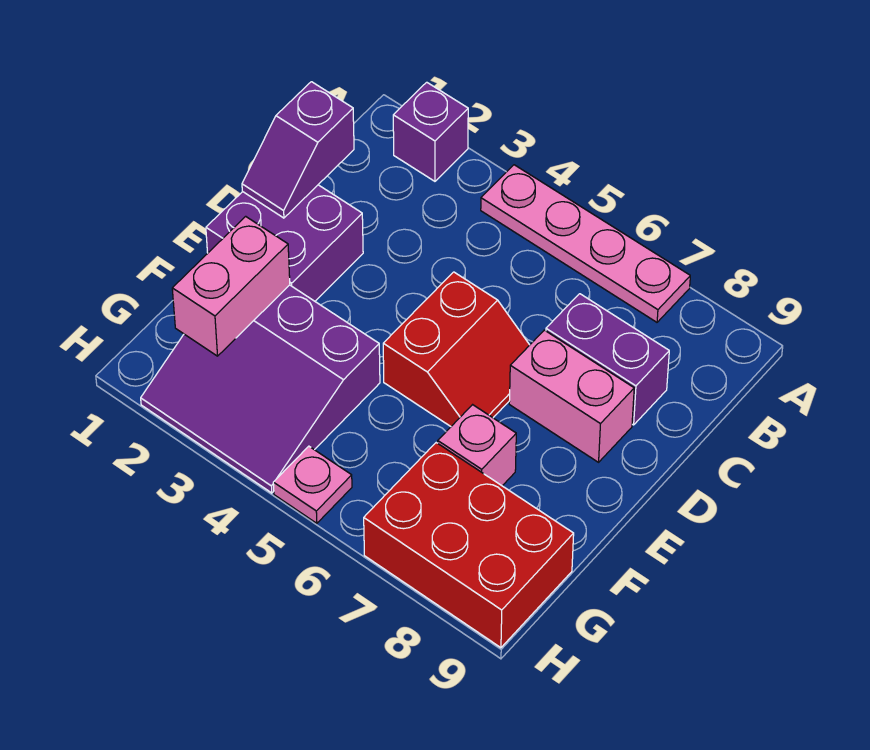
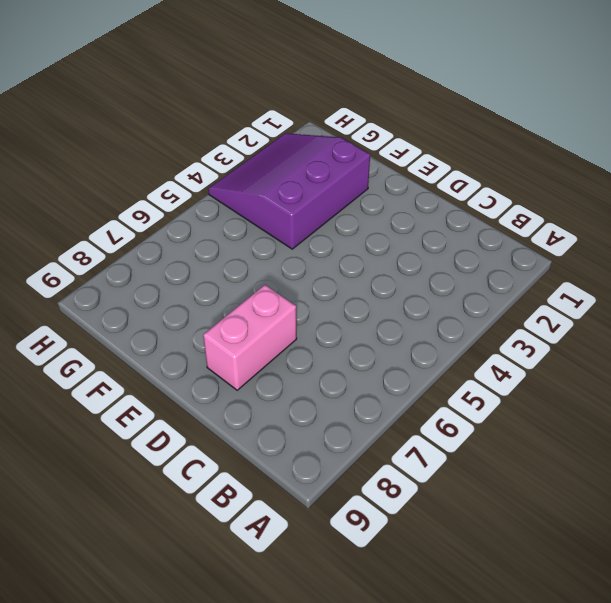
none -> purple brick A2 level 1
none -> pink plate A4:A7 level 1
none -> purple brick C7:C8 level 1

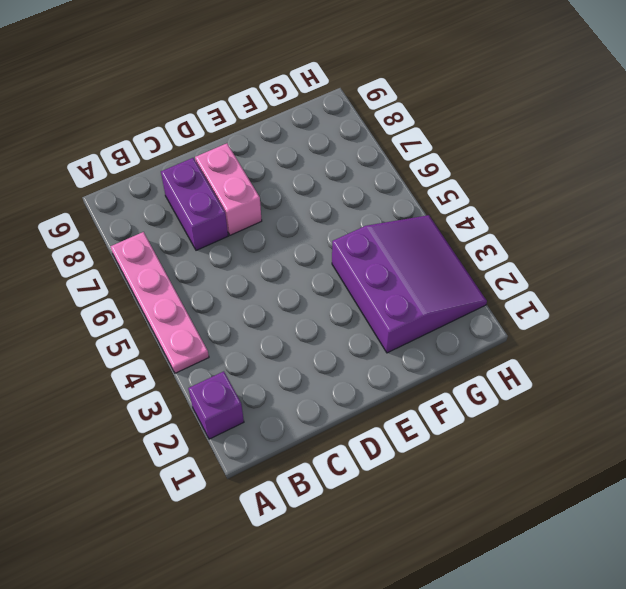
none -> purple brick D1:E2 level 1
none -> red slope D5:E6 level 1 top 5
none -> pink brick F7 level 1

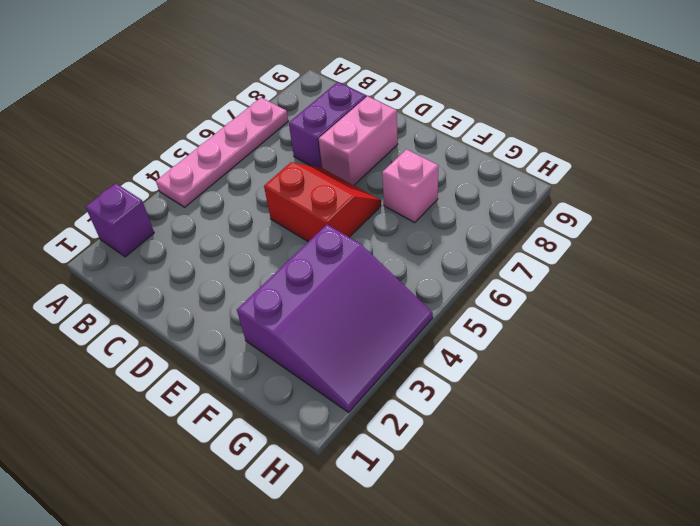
none -> purple brick D1:E2 level 1
none -> red brick G7:H9 level 1
none -> pink plate H5 level 1

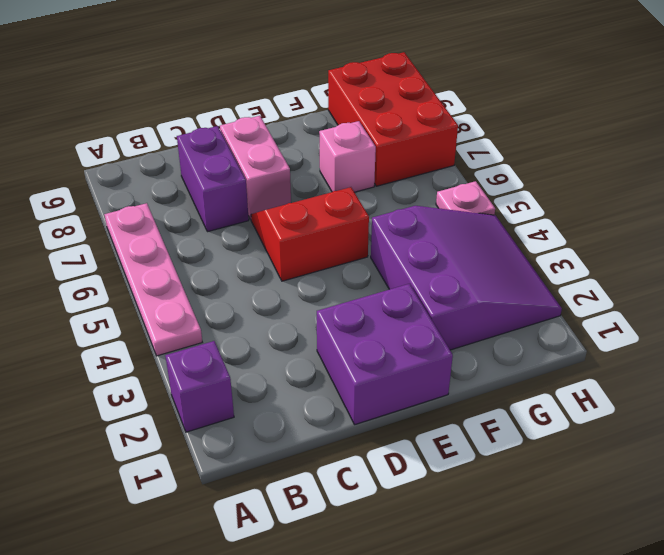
none -> purple slope C1:D1 level 2 top C
none -> pink brick F2:G2 level 2

